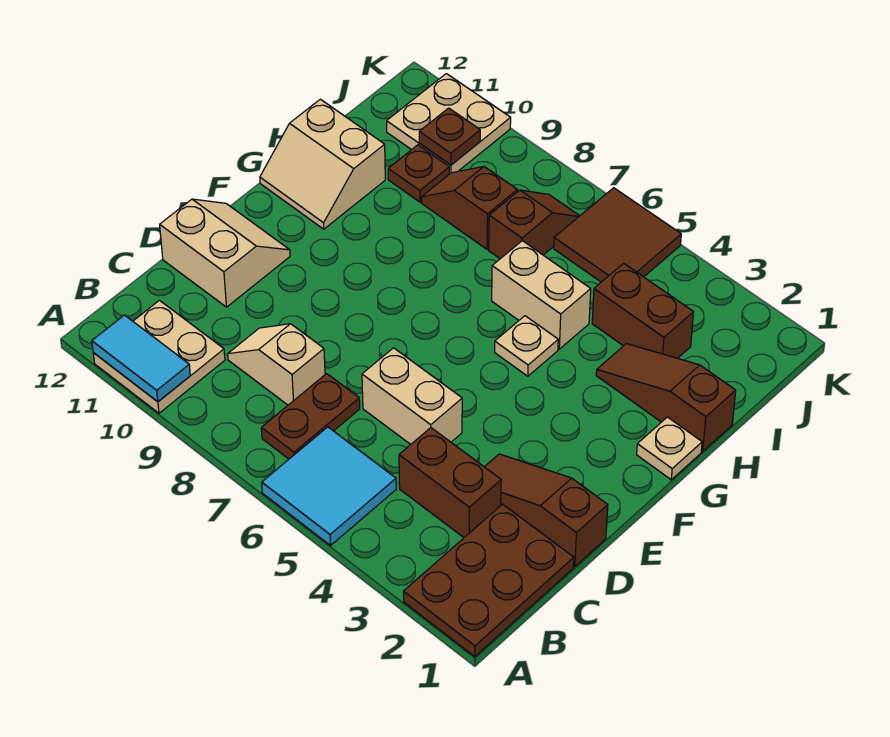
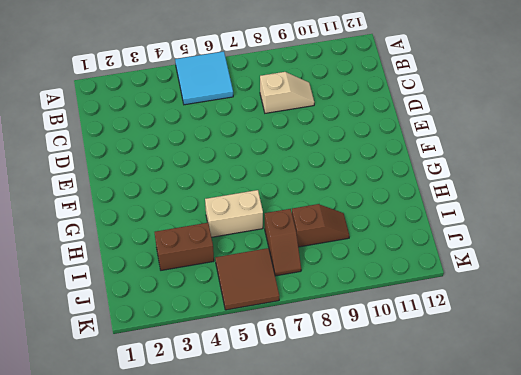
none -> brown plate A1:C2 level 1
none -> tan plate A10:B11 level 1
none -> brown plate B7:C7 level 1

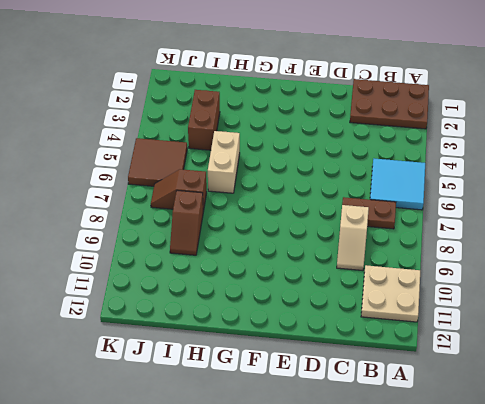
none -> brown brick C3:C4 level 1
none -> brown slope D1:D3 level 1 top 1
none -> tan brick D5:D6 level 1

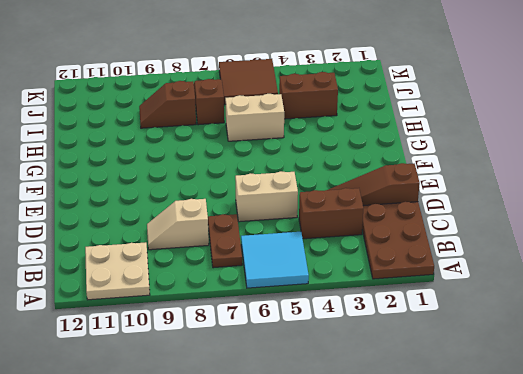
none -> tan slope D11:E12 level 1 top D
none -> tan plate G1 level 1
none -> tan plate G5 level 1

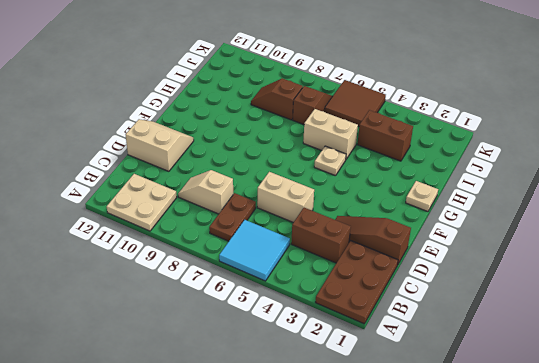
none -> tan slope G11:H12 level 1 top H
none -> brown slope H1:H3 level 1 top 1
none -> brown plate I10 level 1

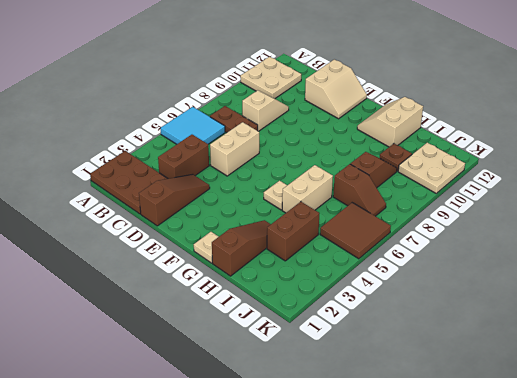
none -> cyan tile A10:A11 level 2
none -> brown plate J10 level 2

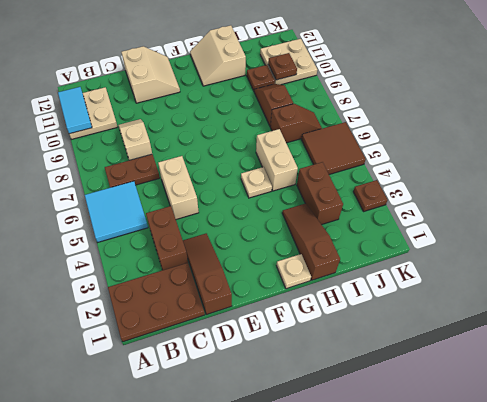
brown plate K3 level 1 -> none

